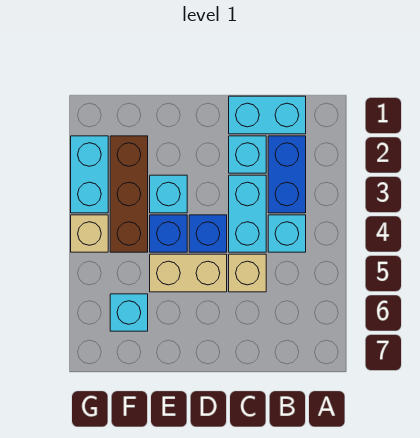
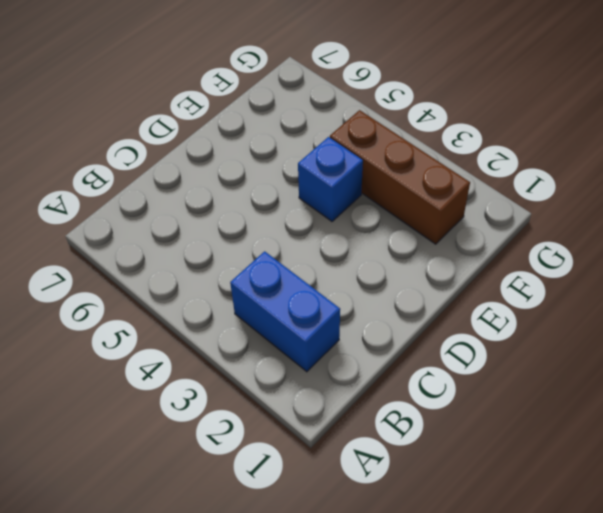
none -> cyan brick B1:C1 level 1
none -> cyan brick B4 level 1
none -> cyan brick C2 level 1

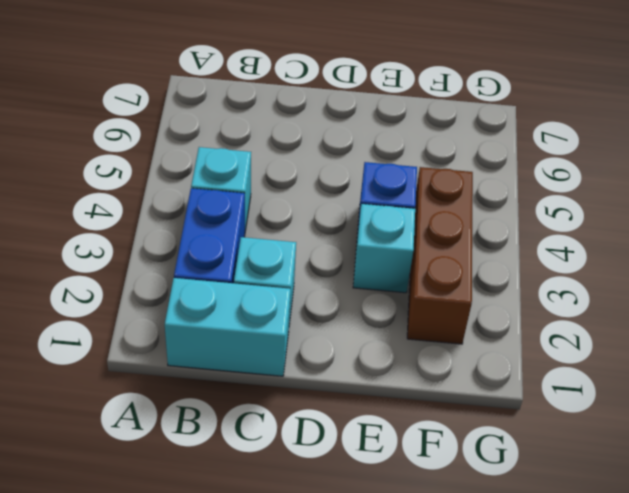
none -> cyan brick C3:C4 level 1
none -> tan brick C5 level 1
none -> blue brick D4 level 1

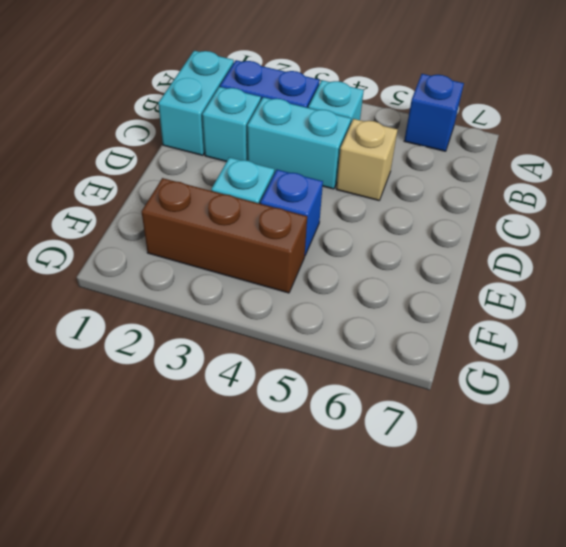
blue brick A6 level 1 -> blue brick D4 level 1
none -> tan brick D5:E5 level 1
none -> cyan brick F6 level 1
none -> cyan brick G2:G3 level 1

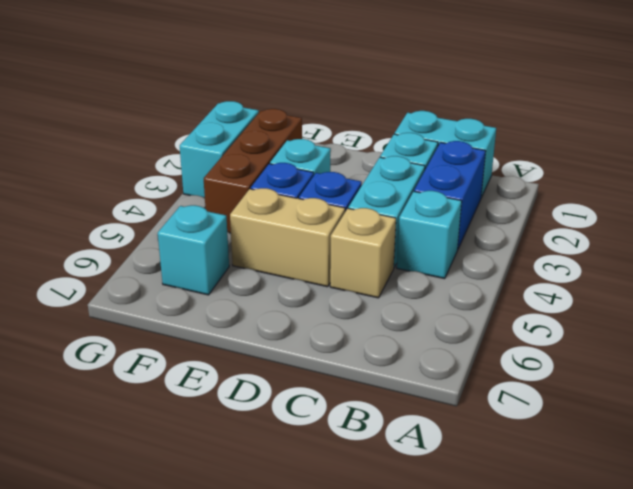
none -> tan brick G4 level 1

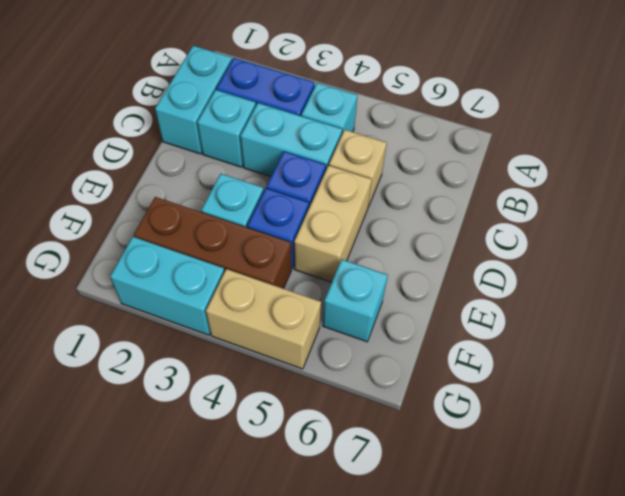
tan brick G4:G5 level 1 -> tan brick G4 level 1

